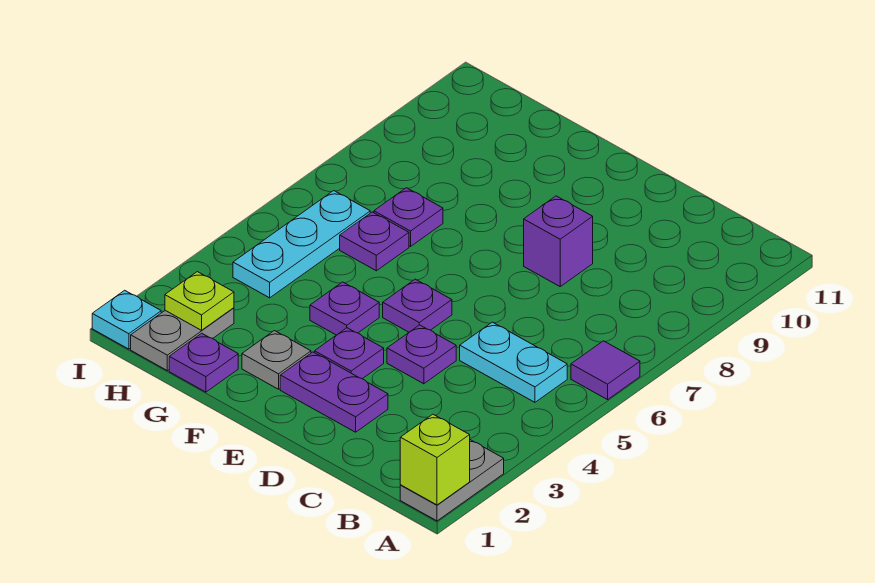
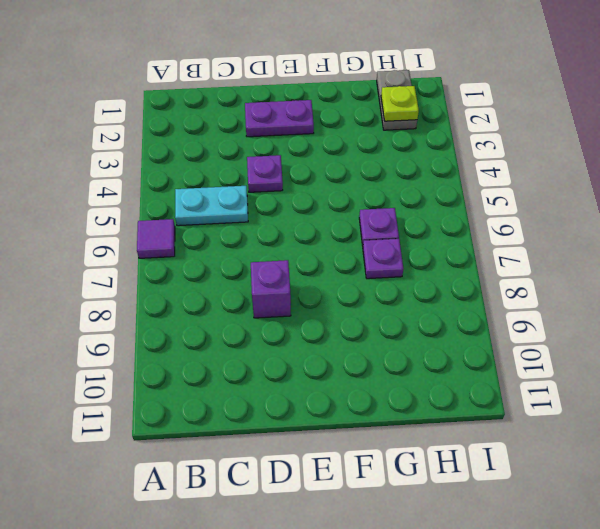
none -> grey plate A1:A2 level 1
none -> purple plate E3 level 1
none -> purple plate E5 level 1

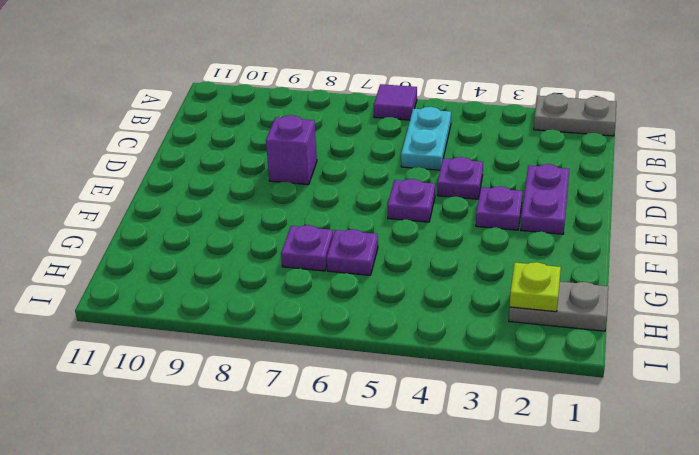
none -> grey plate F2 level 1
none -> purple plate F4 level 1
none -> purple plate G1 level 1

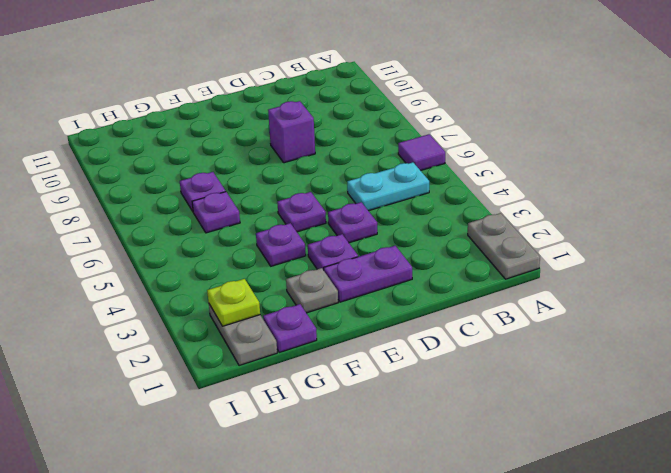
none -> cyan plate H4:H6 level 1
none -> cyan plate I1 level 1
none -> lime brick A1 level 2

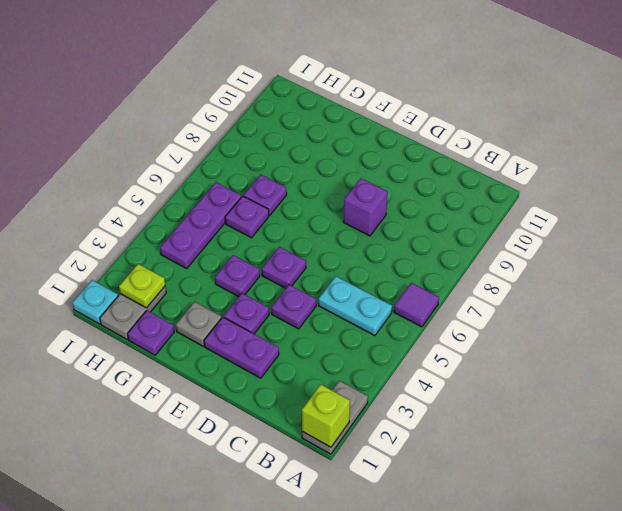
purple plate H4:H6 level 1 -> cyan plate H4:H6 level 1

